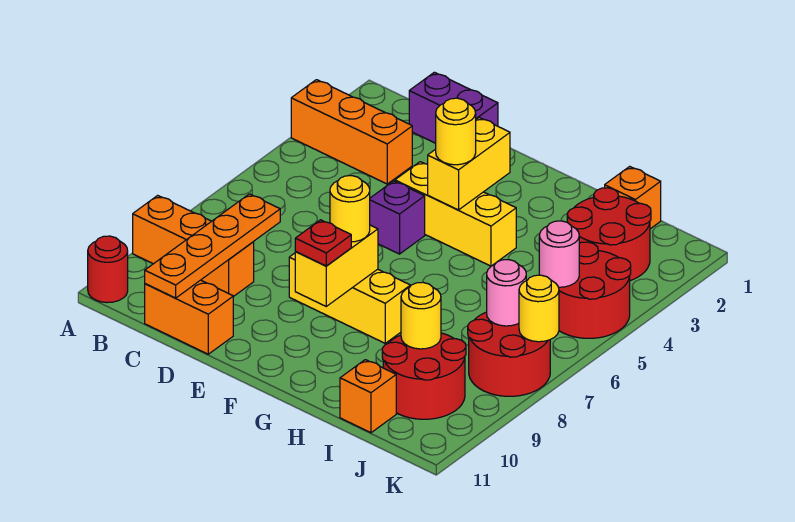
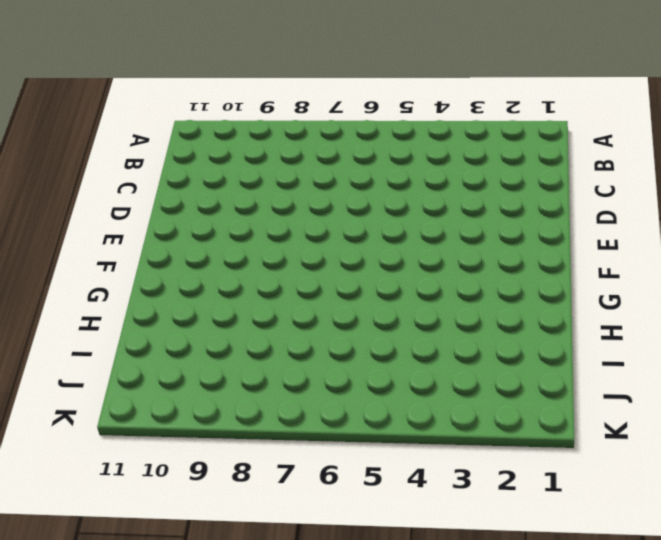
none -> orange brick A3:C3 level 1
none -> orange brick A9:C9 level 1
none -> red round brick A11 level 1

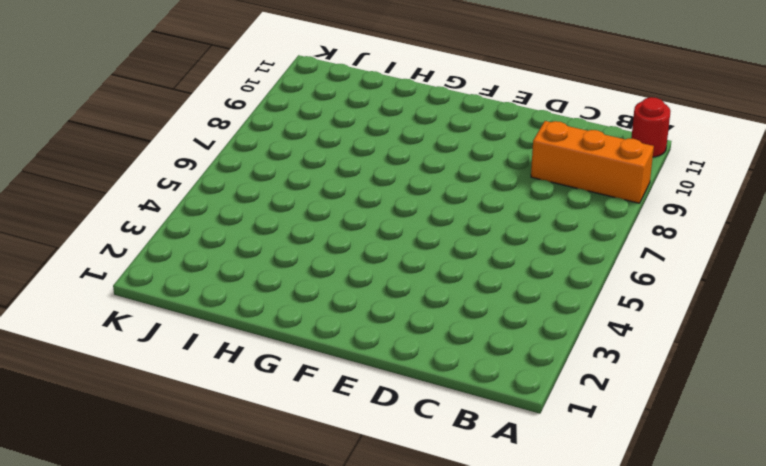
none -> orange brick A3:C3 level 1
none -> purple brick C1:D1 level 1
none -> orange brick C11:D11 level 1

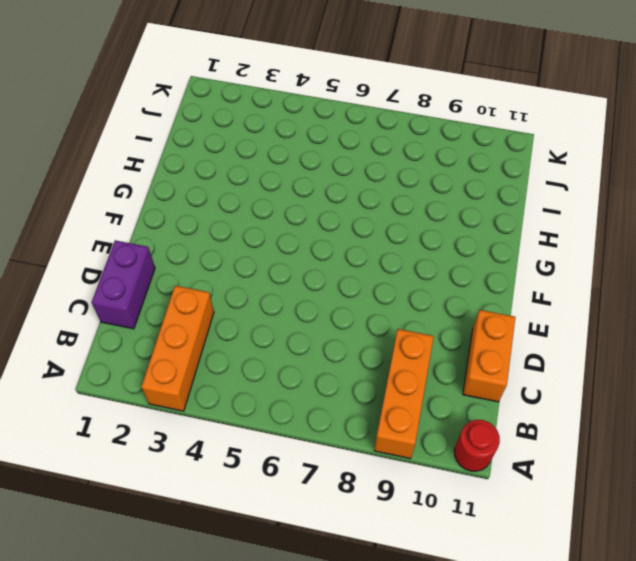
none -> yellow brick E4:G4 level 1
none -> purple brick E5 level 1
none -> yellow brick E8:G8 level 1

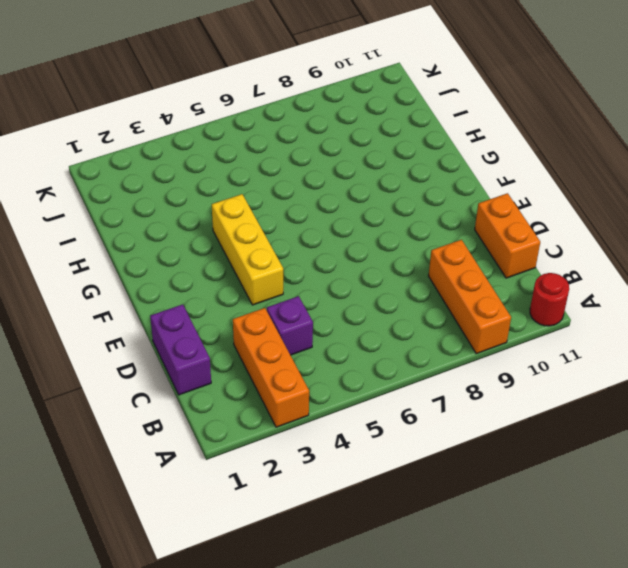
purple brick C4 level 1 -> purple brick E5 level 1
none -> yellow brick E8:G8 level 1
none -> orange brick I1 level 1
none -> red round brick I2:J3 level 1

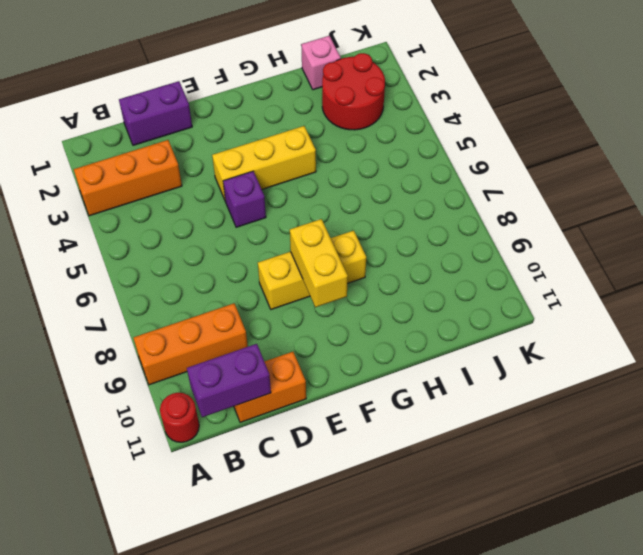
purple brick B11:C11 level 2 -> orange plate C8:C11 level 2
pink brick I1 level 1 -> orange brick I1 level 1
none -> red round brick I9:J10 level 1
none -> orange brick I11 level 1
none -> red round brick J4:K5 level 1

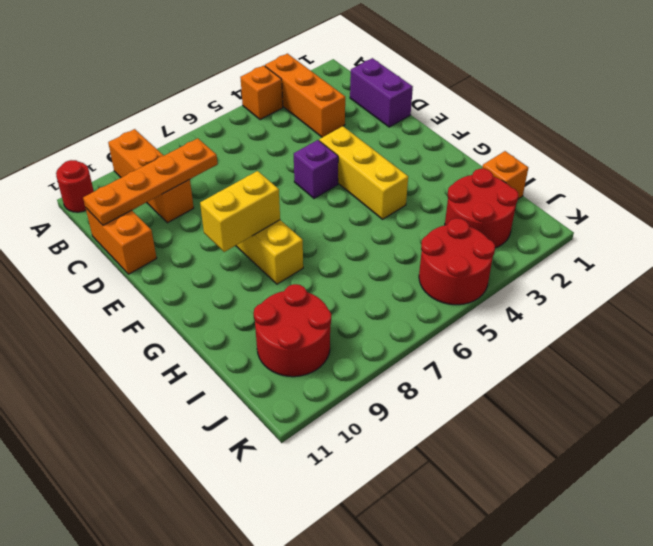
orange brick A4 level 1 -> orange brick I11 level 1
none -> red round brick J7:K8 level 1
none -> yellow brick F3:F4 level 2
none -> yellow round brick I9 level 2

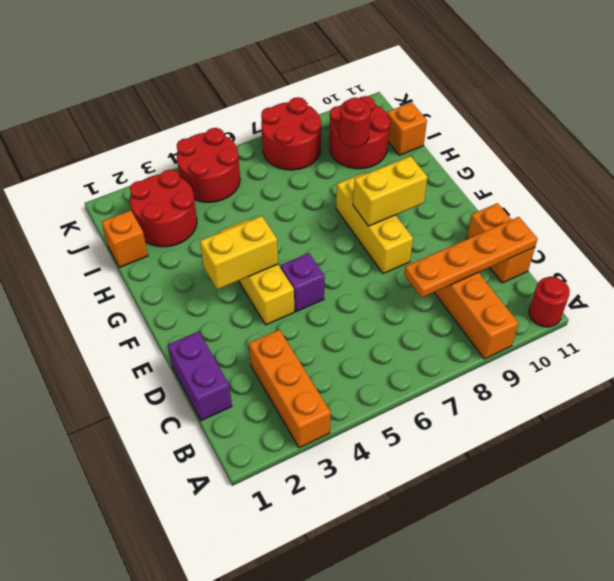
red round brick I9 level 2 -> yellow round brick I9 level 2
none -> pink round brick J5 level 2
none -> pink round brick J7 level 2
none -> yellow round brick K7 level 2

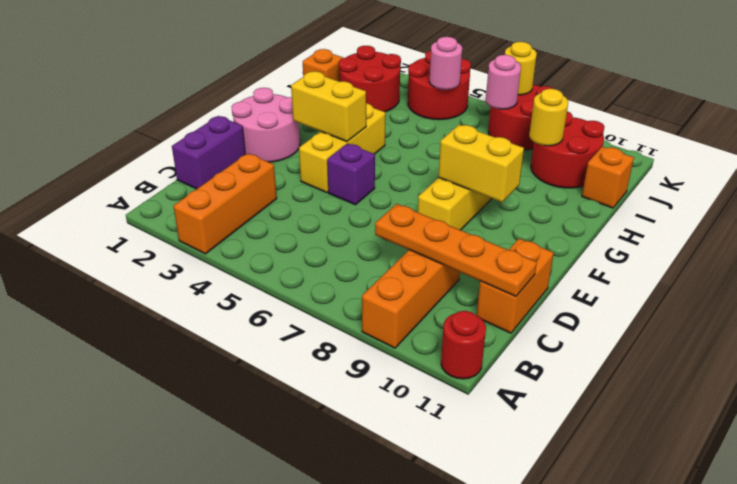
pink round brick E1:F2 level 1 -> none
none -> yellow round brick F4 level 3
none -> yellow round brick F8 level 3
none -> red plate F9 level 3

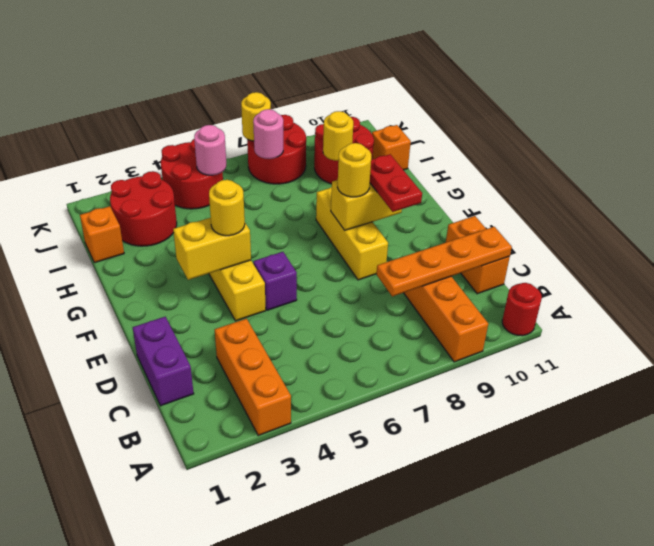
red plate E9:F9 level 3 -> red plate F9 level 3

